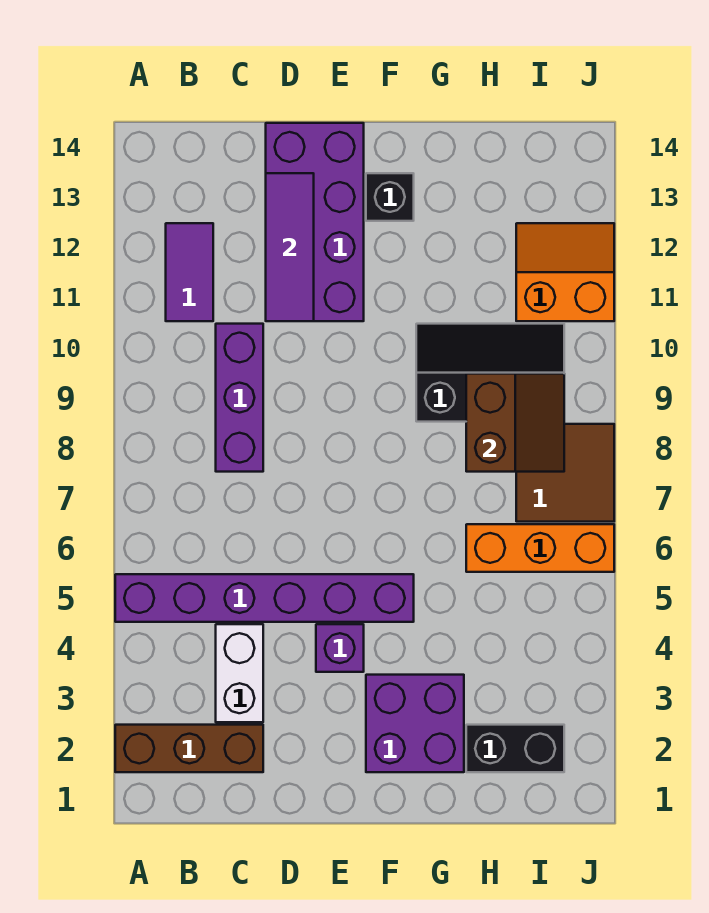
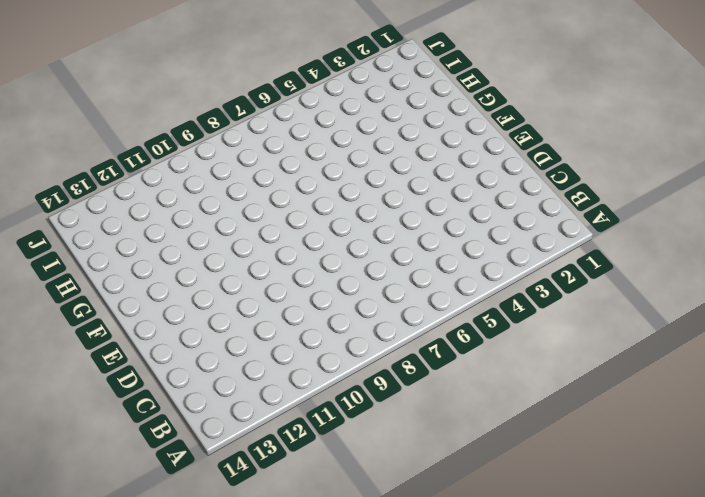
none -> brown brick A2:C2 level 1
none -> purple brick A5:F5 level 1
none -> purple tile B11:B12 level 1

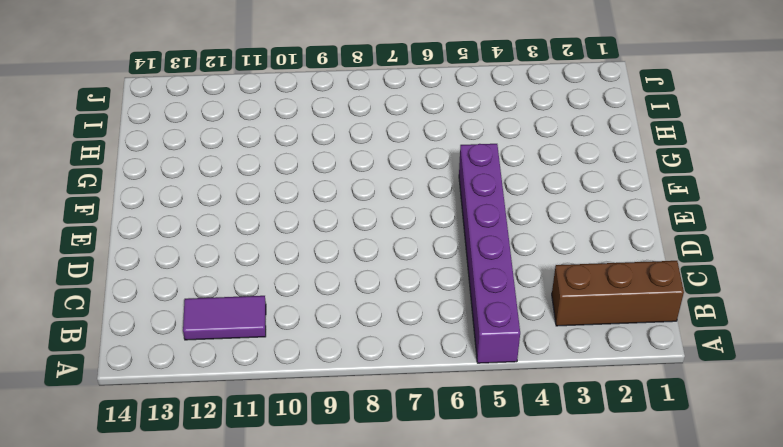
brown brick B1:B3 level 1 -> brown brick A2:C2 level 1
none -> white brick C3:C4 level 1
none -> purple brick C8:C10 level 1
none -> purple brick D11:E14 level 1

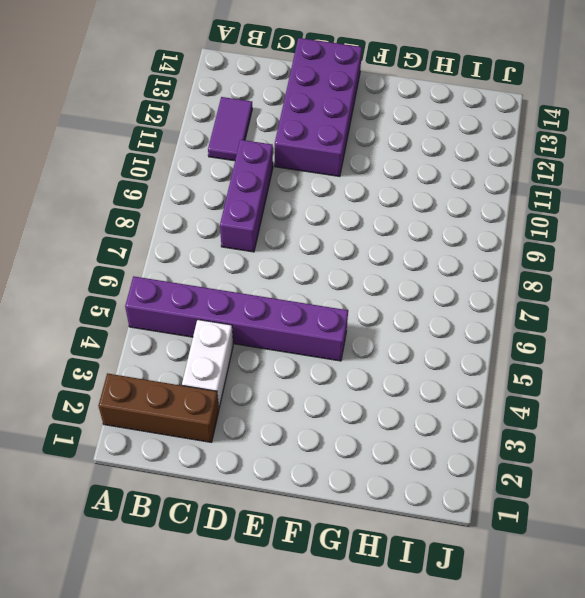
none -> purple brick E4 level 1
none -> purple brick F2:G3 level 1
none -> black brick F13 level 1

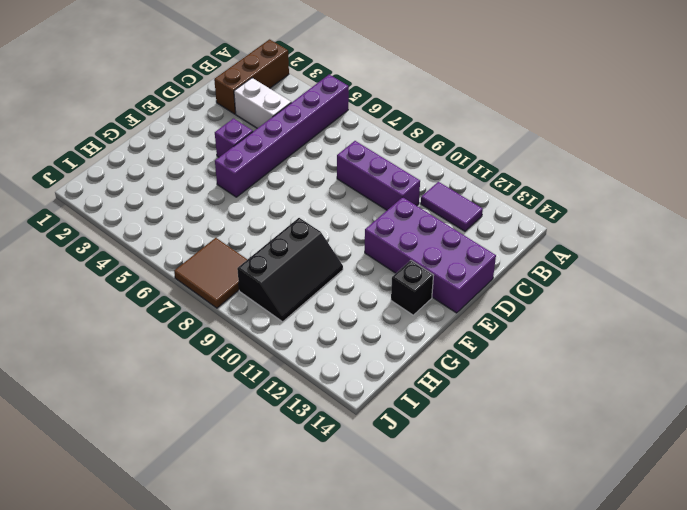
none -> purple brick F2:G3 level 1
none -> black brick H2:I2 level 1
none -> orange brick H6:J6 level 1

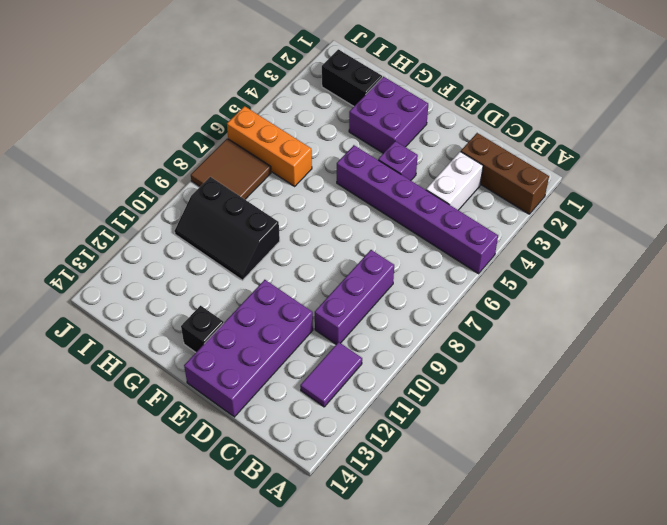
none -> orange slope I11:J12 level 1 top 11
none -> purple tile D11:D13 level 2
none -> brown slope H8:I9 level 2 top H

